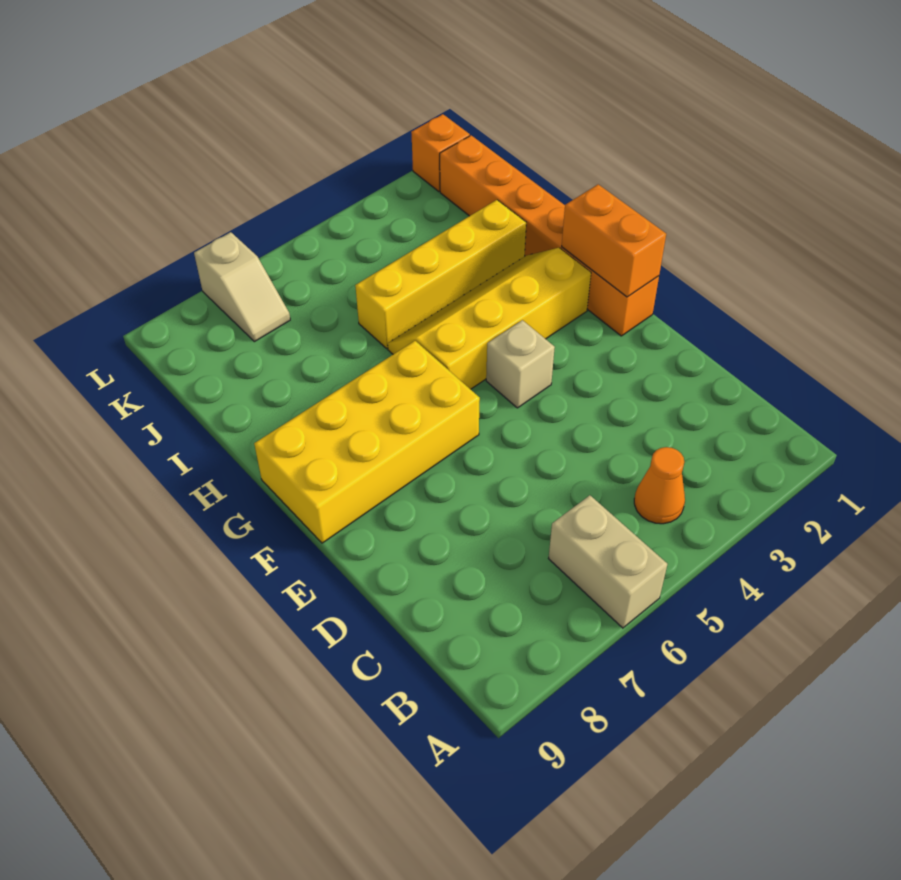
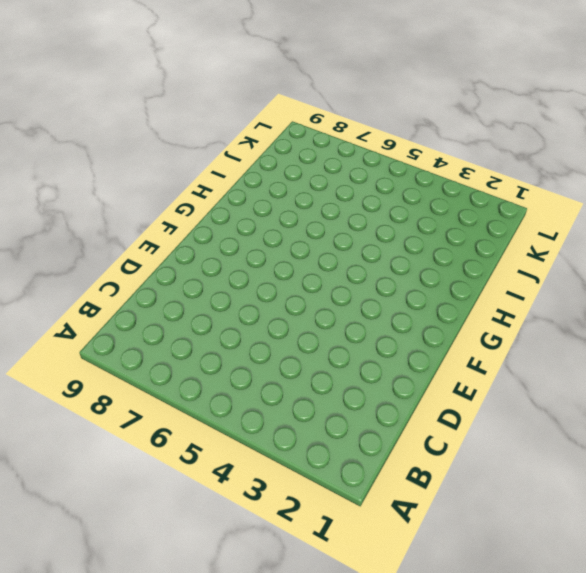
none -> tan brick A6:B6 level 1
none -> orange cone B4 level 1

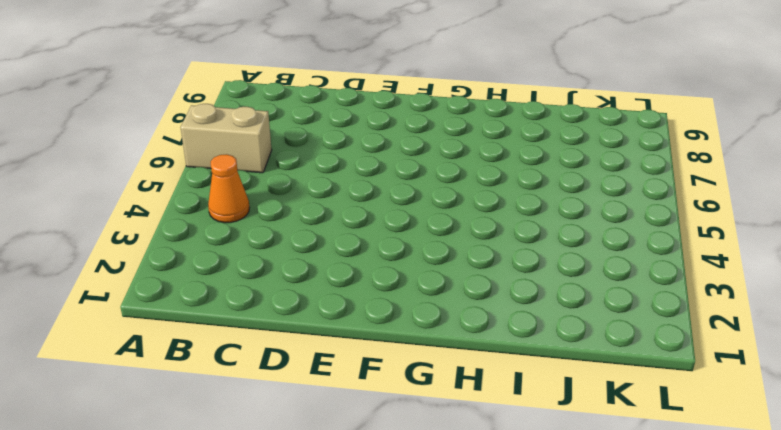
none -> orange brick F1:K1 level 1
none -> tan brick F4 level 1

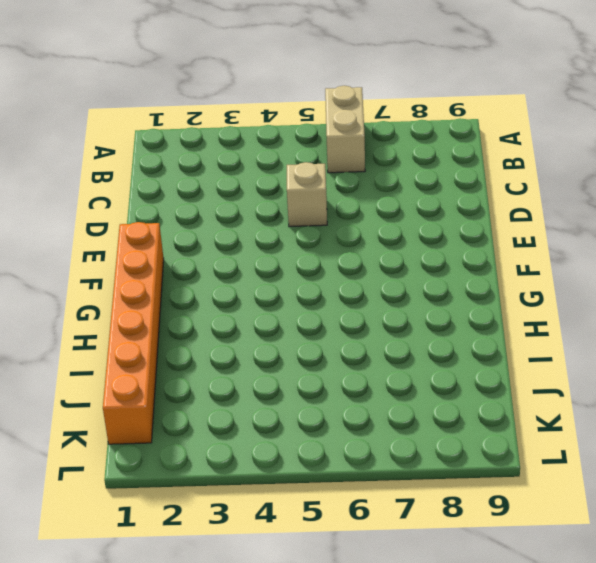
tan brick D5 level 1 -> tan brick F4 level 1
none -> orange cone B4 level 1
none -> yellow brick F6:G9 level 1

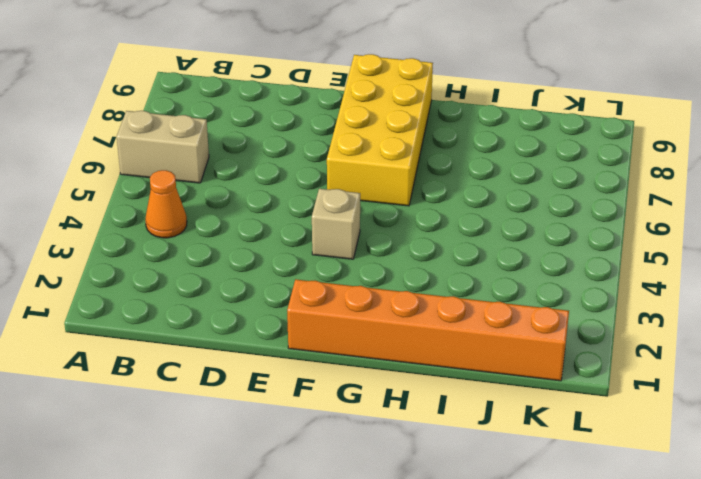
none -> yellow slope G2:H5 level 1 top G
none -> yellow brick I2:I5 level 1

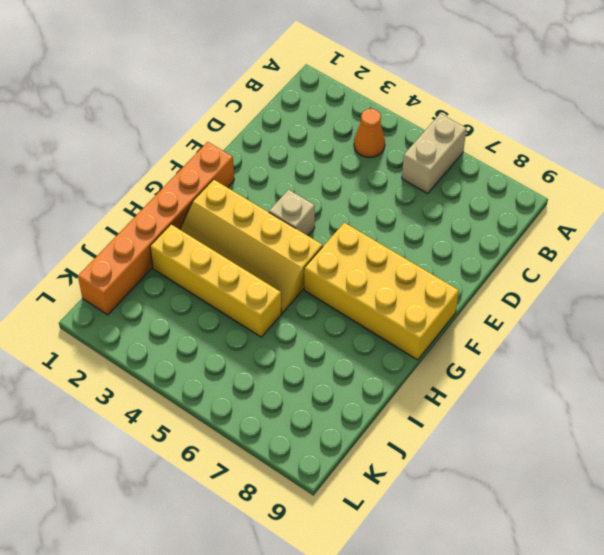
none -> tan slope K7:L7 level 1 top L
none -> orange brick L1 level 1

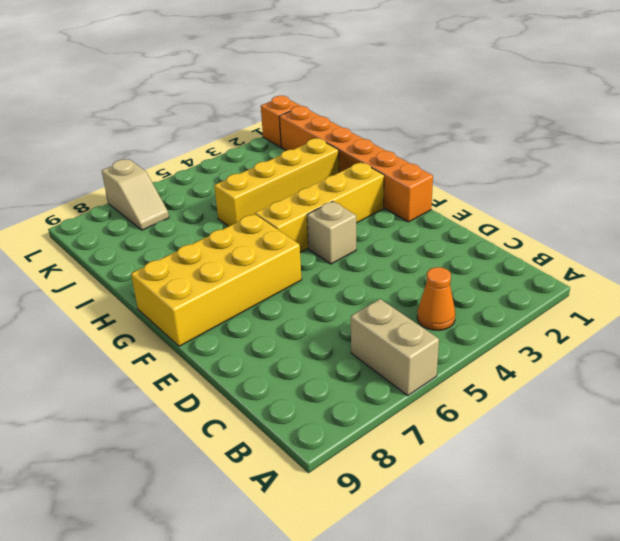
none -> orange brick F1:G1 level 2

